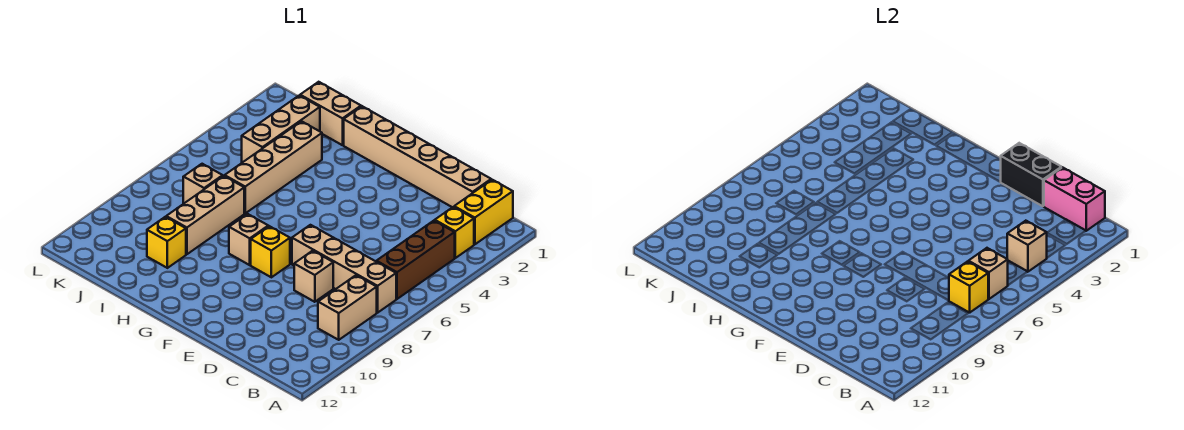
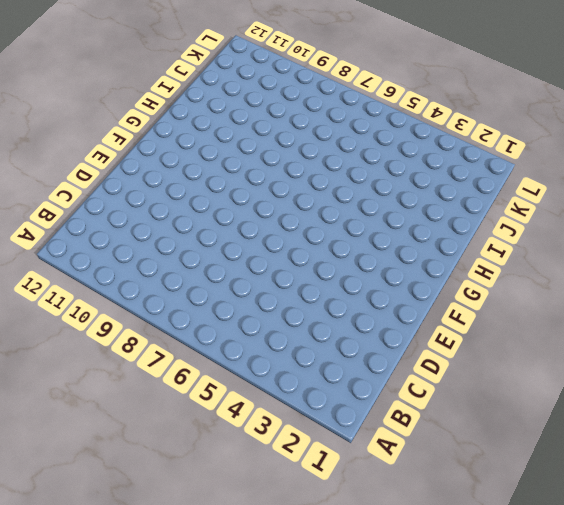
none -> yellow brick B1:B2 level 1
none -> yellow brick B3 level 1
none -> brown brick B4:B6 level 1

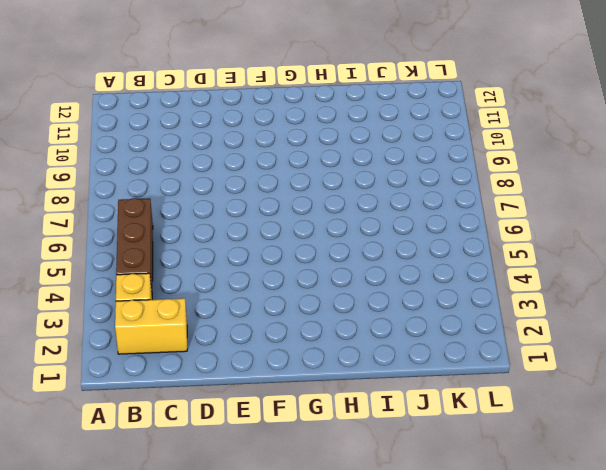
yellow brick B2:C2 level 1 -> yellow brick B1:B2 level 1
none -> tan brick B7:E7 level 1
none -> tan brick B8:B9 level 1
none -> tan brick C1:H1 level 1

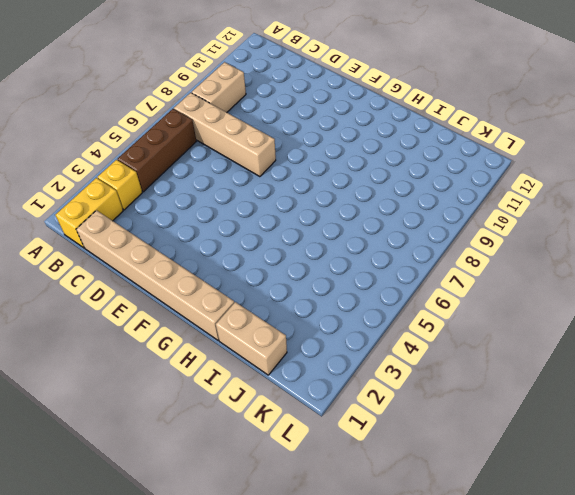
none -> tan brick D8 level 1
none -> yellow brick F8 level 1
none -> tan brick G8 level 1

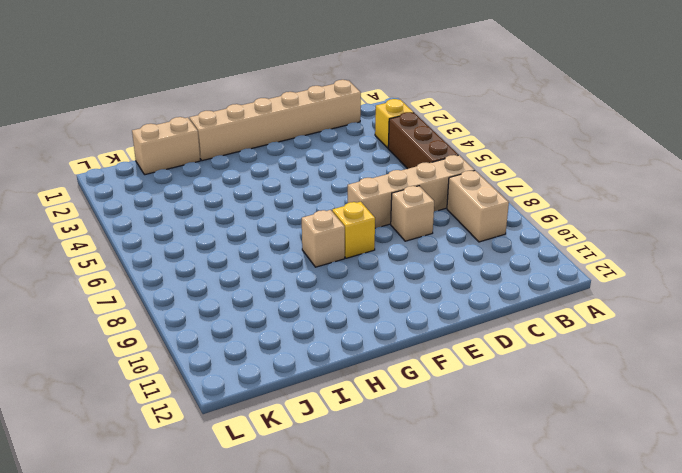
none -> yellow brick B1:B2 level 1
none -> tan brick I3:I6 level 1
none -> tan brick I7:I9 level 1

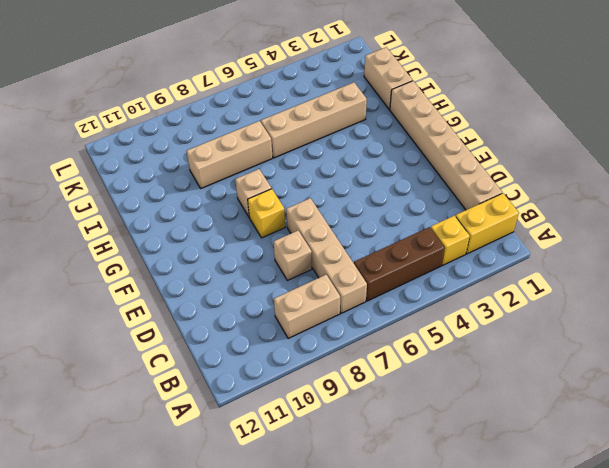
none -> yellow brick I10 level 1
none -> tan brick J2:J4 level 1
none -> tan brick J7 level 1

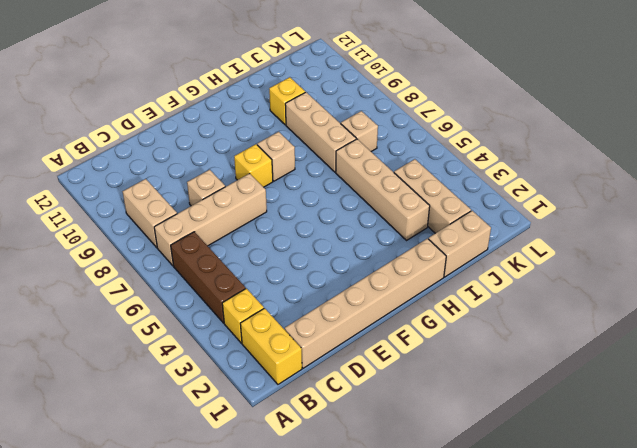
none -> pink brick B1:C1 level 2
none -> tan brick B4 level 2
none -> tan brick B6 level 2

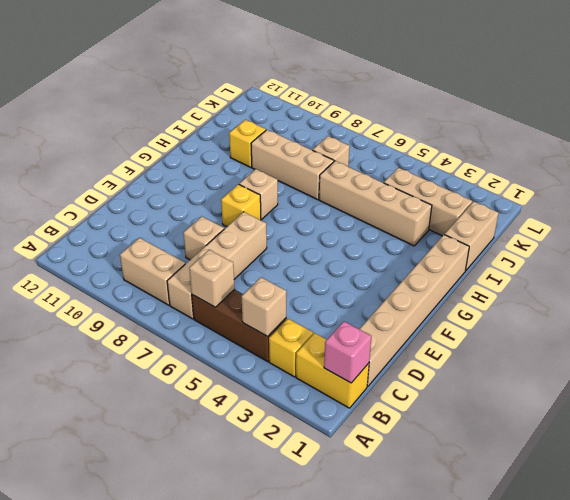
pink brick B1 level 2 -> pink brick B1:C1 level 2
none -> yellow brick B7 level 2
none -> black brick D1:E1 level 2

